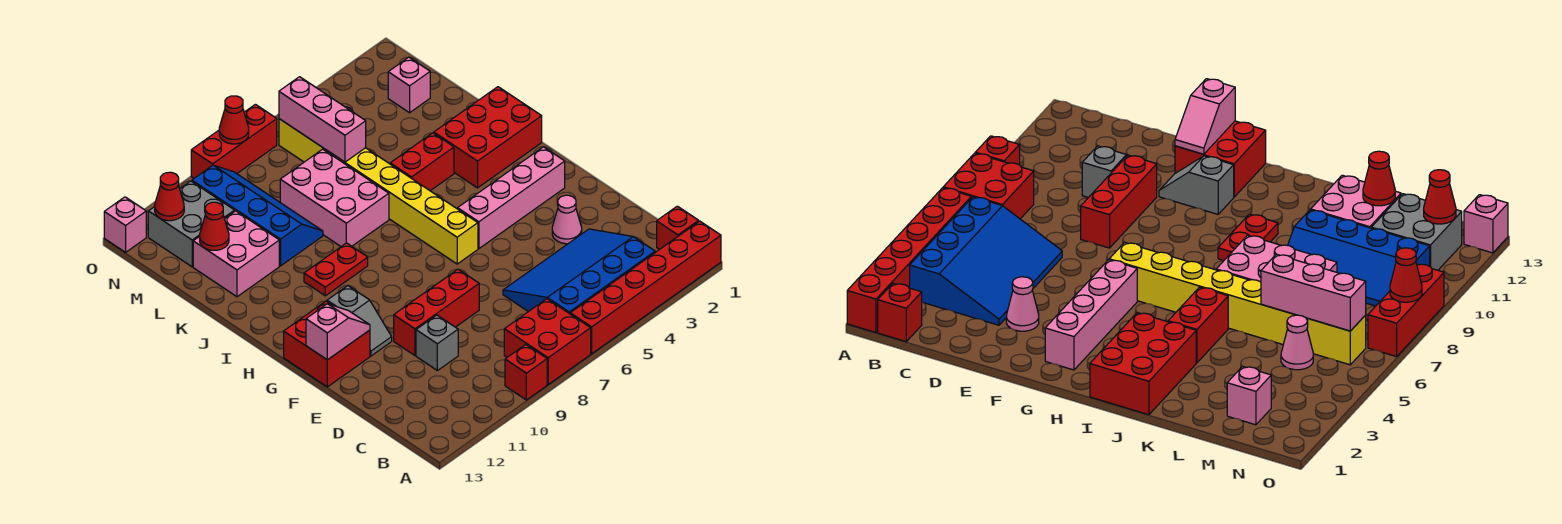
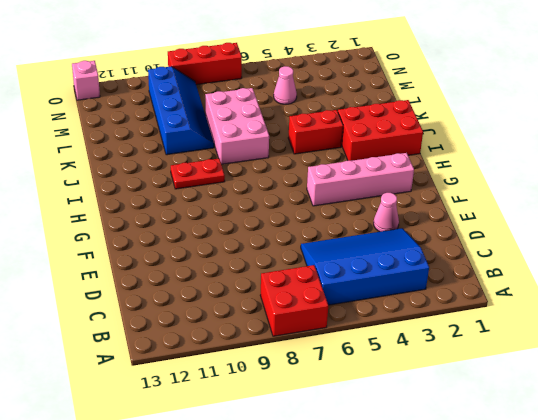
none -> red brick A1:A6 level 1
none -> red brick A9 level 1
none -> red brick B1 level 1

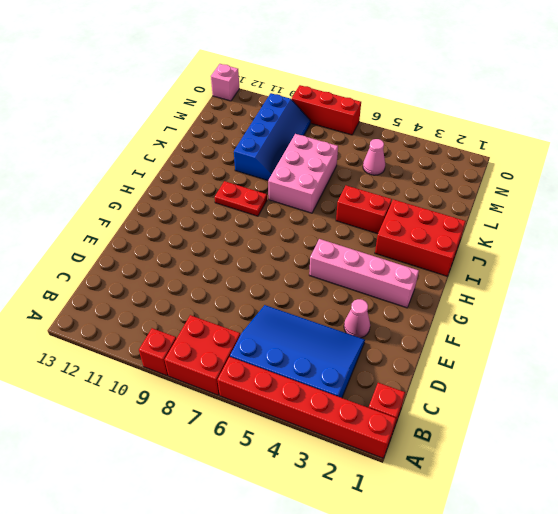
none -> grey brick D10 level 1
none -> red brick E8:E10 level 1
none -> grey slope F11:G11 level 1 top G

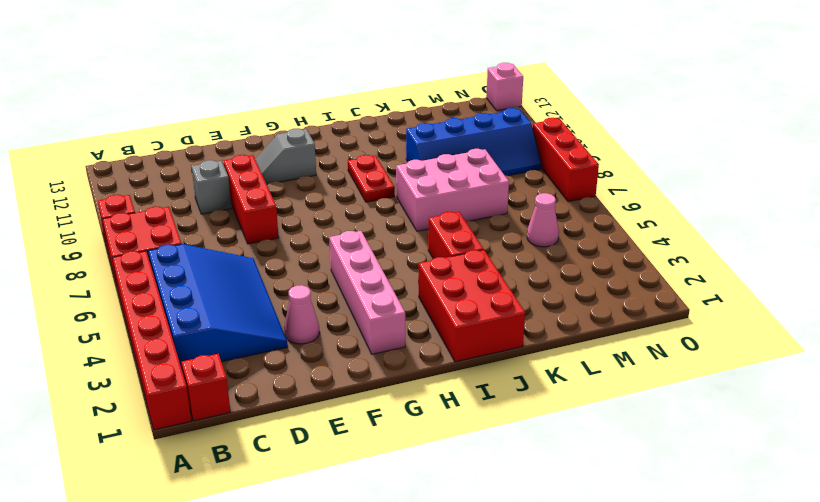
none -> red brick F12:G13 level 1
none -> yellow brick G6:N6 level 1
none -> pink brick K11:L12 level 1

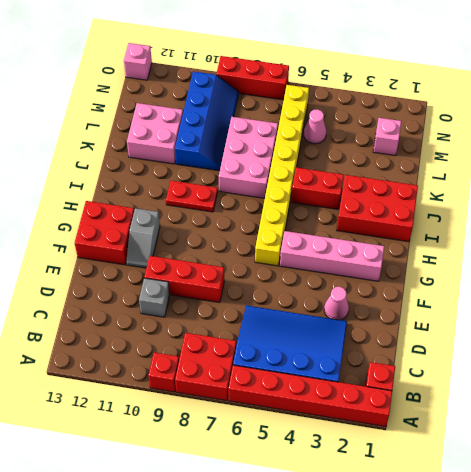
none -> grey brick M11:N12 level 1
none -> pink slope F12:F13 level 2 top 13
none -> pink brick L6:N6 level 2

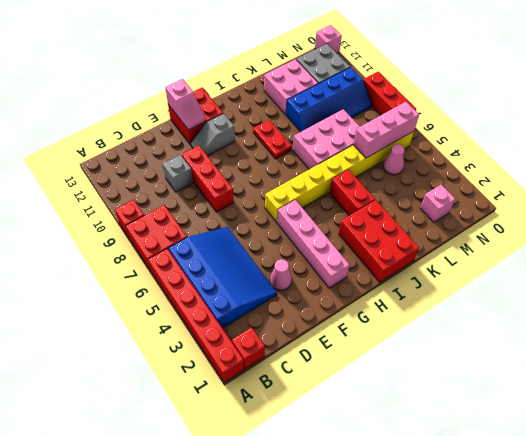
none -> red cone L12 level 2
none -> red cone N12 level 2
none -> red cone O8 level 2

